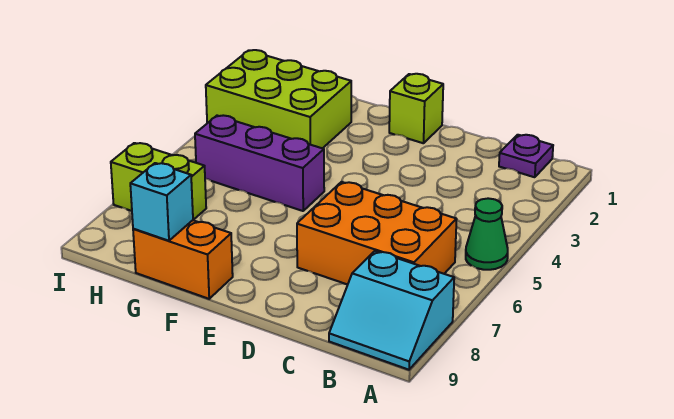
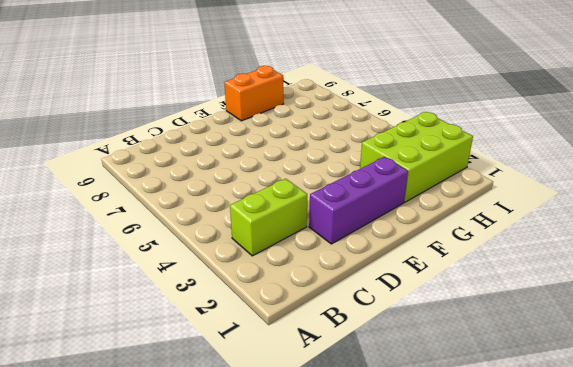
lime brick B3:C3 level 1 -> lime brick H7:I7 level 1
purple brick D2:F2 level 1 -> purple brick F5:H5 level 1
none -> green cone A5 level 1
none -> cyan slope A8:B9 level 1 top 8

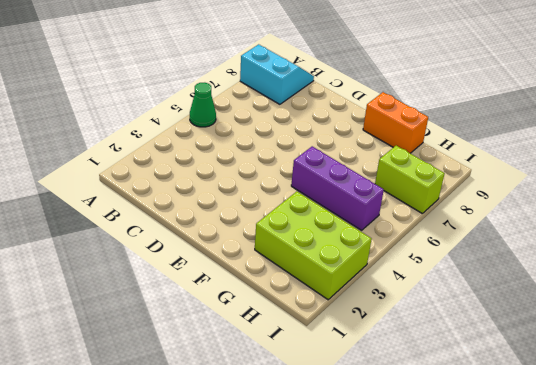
none -> purple plate B1 level 1
none -> orange brick B6:D7 level 1

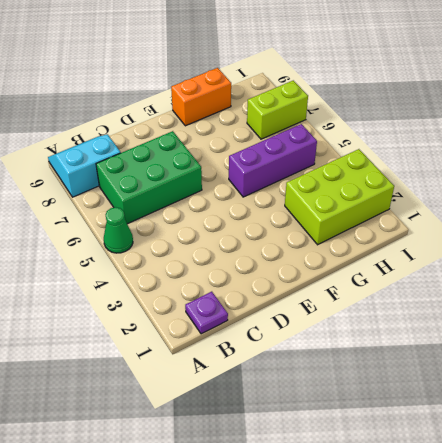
green brick B6:D7 level 1 -> orange brick B6:D7 level 1
none -> lime brick E1 level 1
none -> cyan brick G9 level 2

